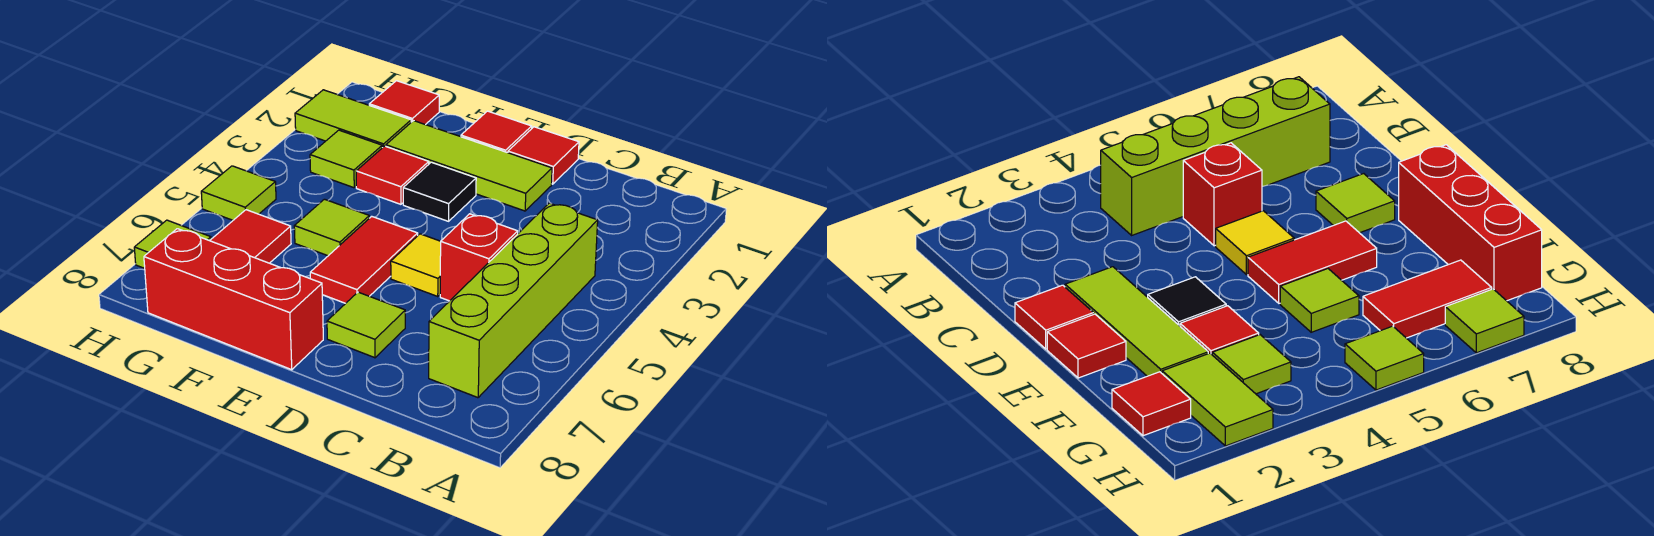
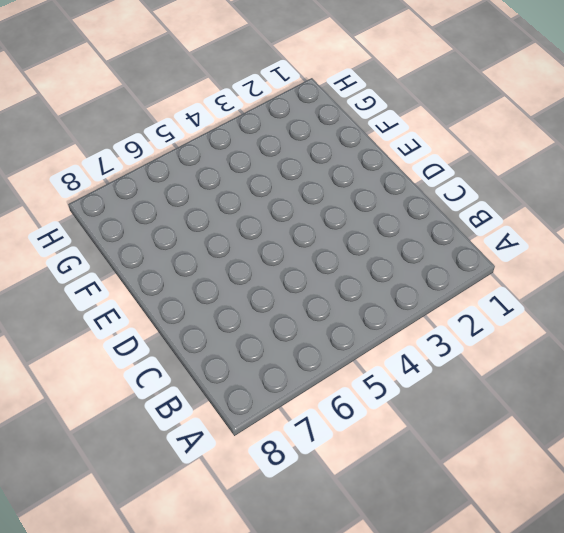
none -> lime brick B4:B7 level 1
none -> red brick C5 level 1
none -> red tile D1 level 1

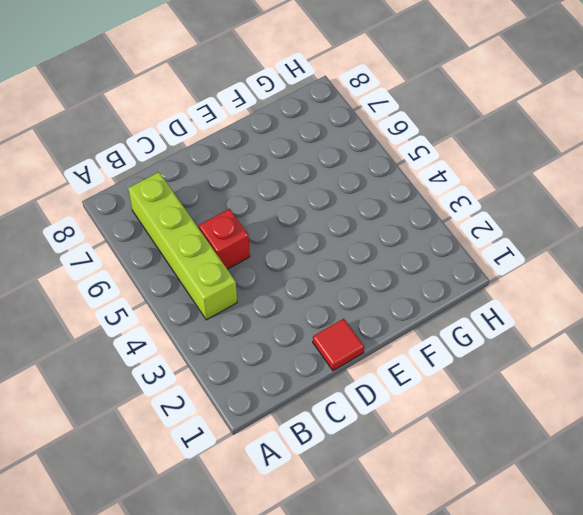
none -> lime tile D2:F2 level 1
none -> yellow tile D5 level 1
none -> lime tile D7 level 1

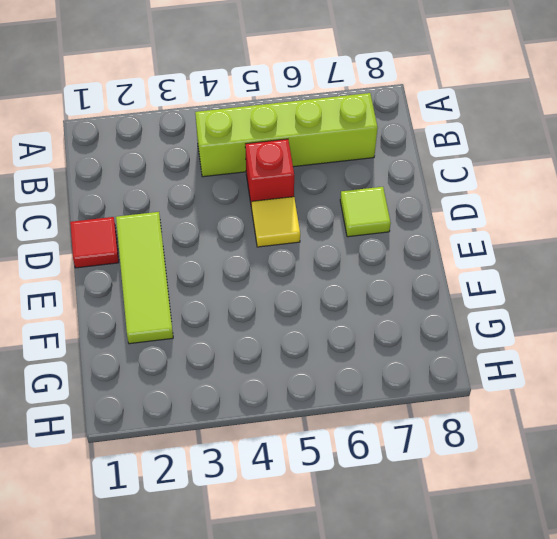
none -> red tile E1 level 1
none -> black tile E3 level 1
none -> red tile E5:E6 level 1

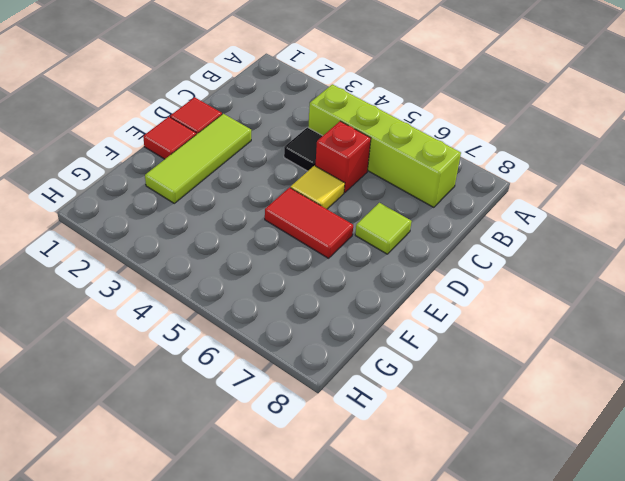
black tile C4 level 1 -> black tile E3 level 1
none -> red brick E8:G8 level 1
none -> red tile F3 level 1
none -> lime tile F5 level 1

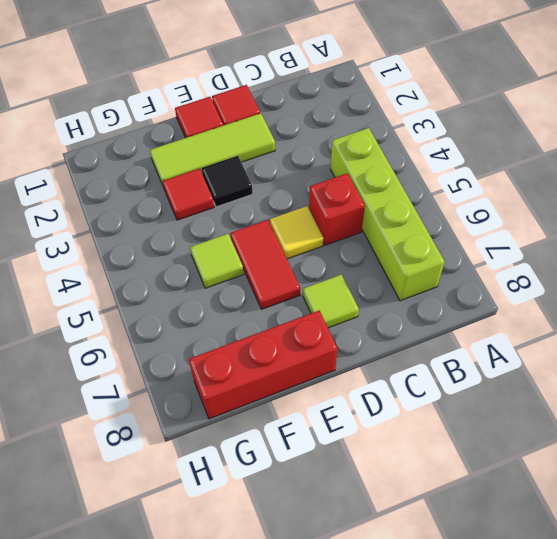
none -> red tile G1 level 1
none -> lime tile G2:H2 level 1
none -> lime tile G3 level 1

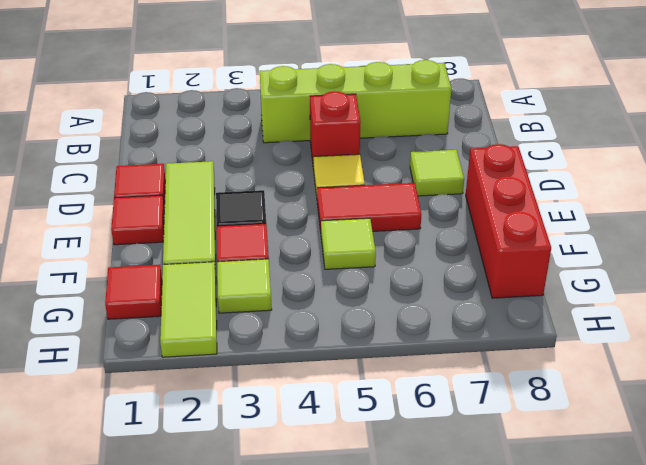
none -> red tile G6:G7 level 1
none -> lime tile H5 level 1
none -> lime tile H7 level 1

